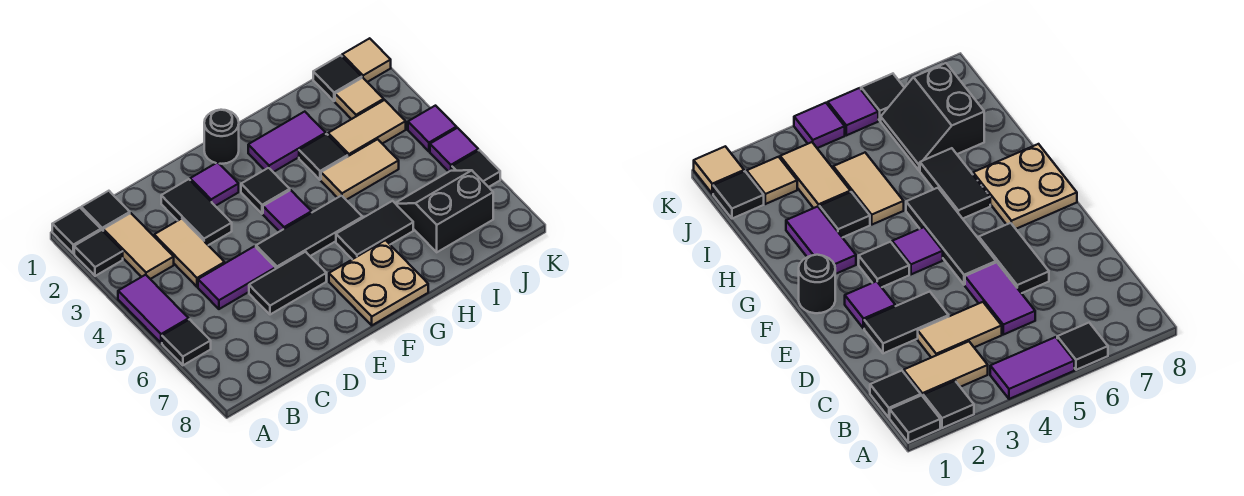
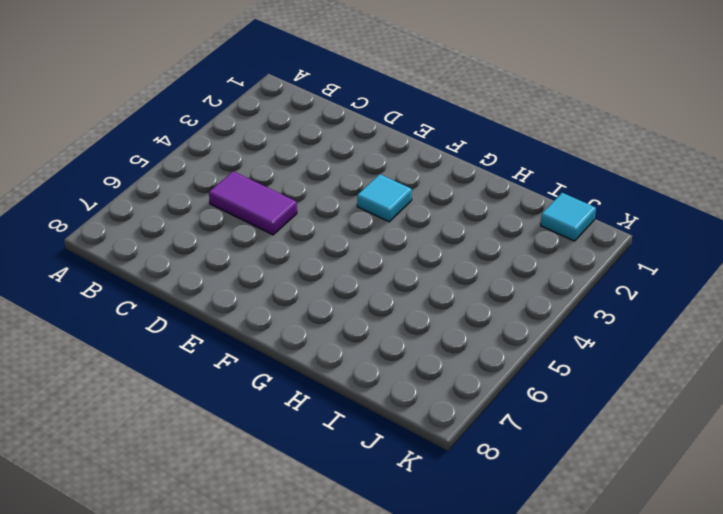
cyan tile F3 level 1 -> black tile F3 level 1
cyan tile J1 level 1 -> black tile J1 level 1
none -> black tile A1 level 1
none -> black tile A2 level 1
none -> purple tile A4:A5 level 1

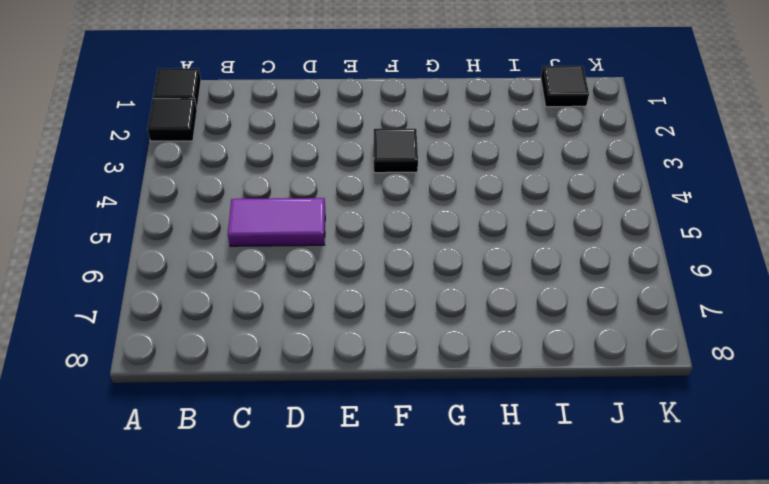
none -> purple tile A4:A5 level 1
none -> black tile A6 level 1
none -> black tile B1 level 1

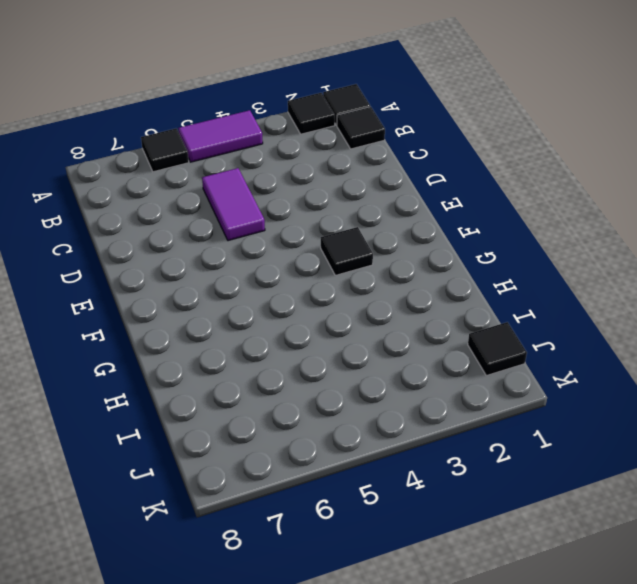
none -> tan tile B2:B3 level 1
none -> tan tile C3:C4 level 1
none -> black tile D2:D3 level 1

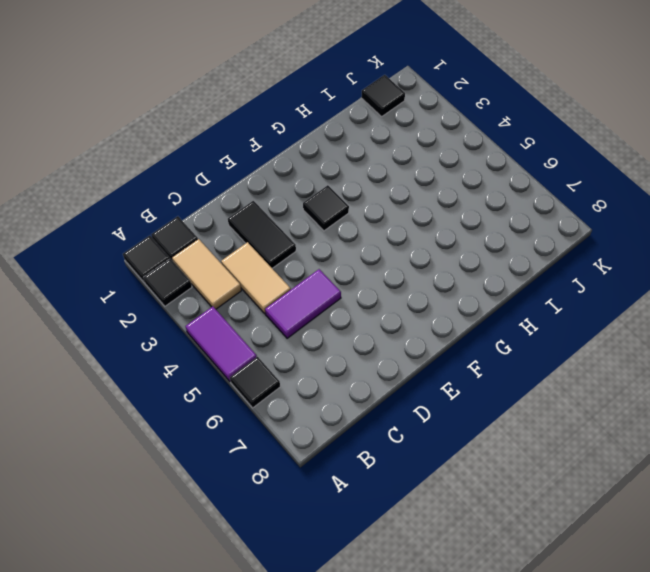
none -> black tile D6:E6 level 1
none -> purple tile E2 level 1
none -> black tile E5:G5 level 1

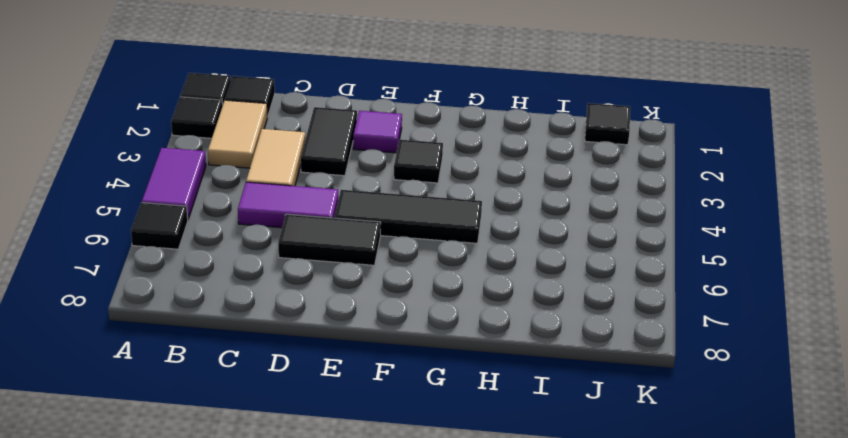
none -> black round brick F1 level 1
none -> purple tile F4 level 1
none -> tan plate F7:G8 level 1

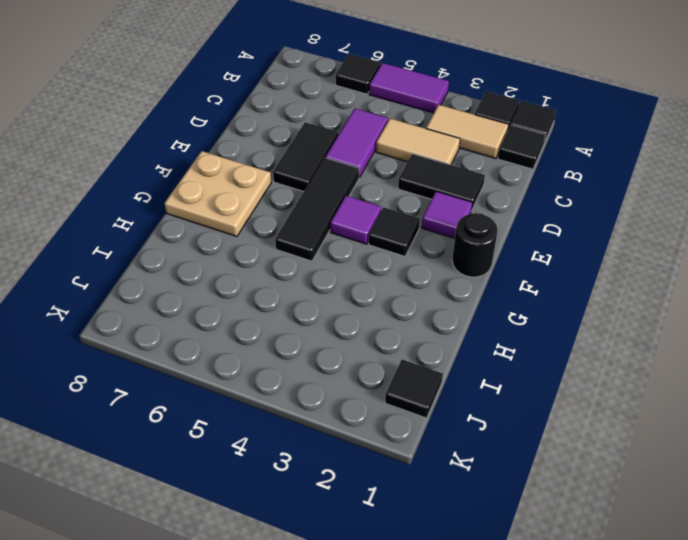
none -> purple tile G2:H2 level 1
none -> black tile G6:H6 level 1
none -> black tile H3 level 1

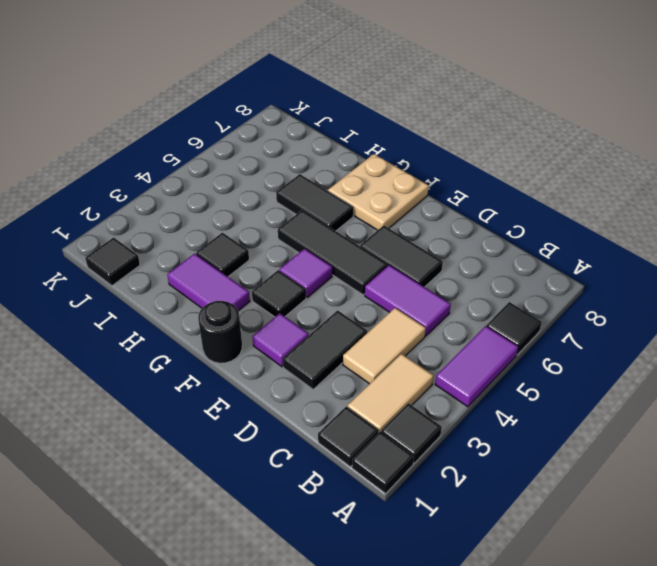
none -> tan tile H4:I4 level 1
none -> tan tile I3:J3 level 1
none -> black slope I6:J7 level 1 top 7

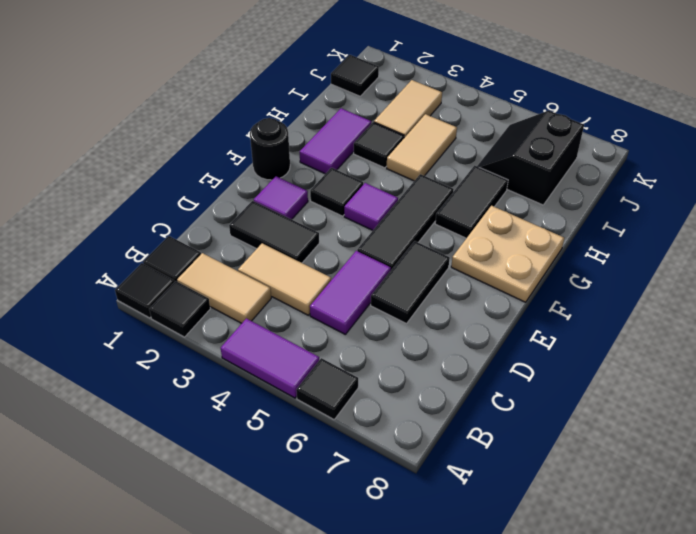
none -> tan tile J2 level 1
none -> tan tile K1 level 1
none -> purple tile K4 level 1

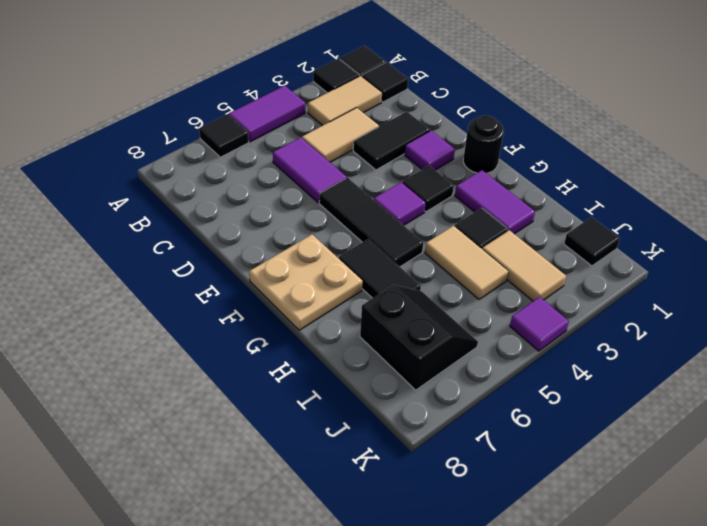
none -> black tile D6:E6 level 1
none -> tan tile J2 level 1
none -> tan tile K1 level 1

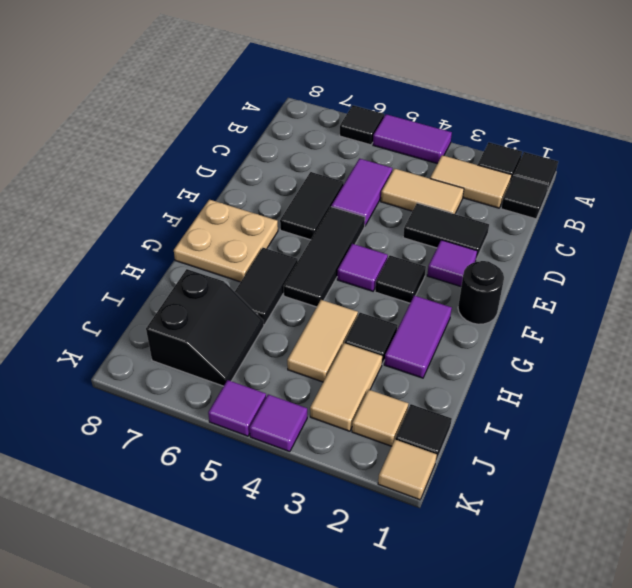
none -> black tile K6 level 1

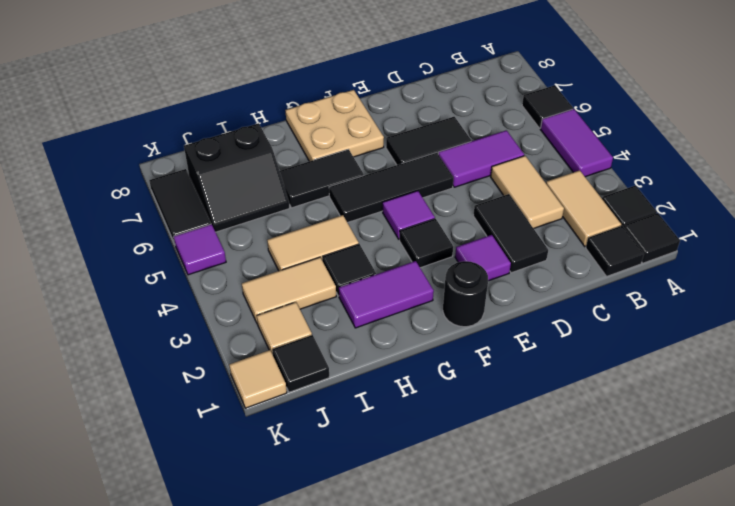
black tile K6:K7 level 1 -> black tile K6 level 1
none -> purple tile K4 level 1

